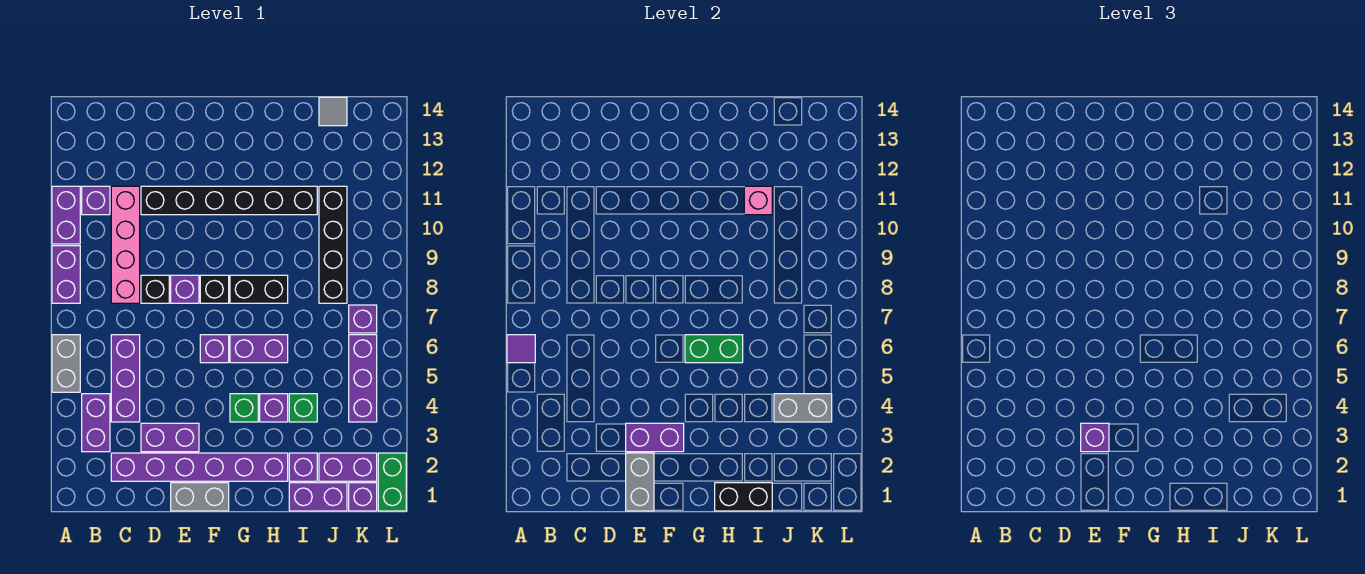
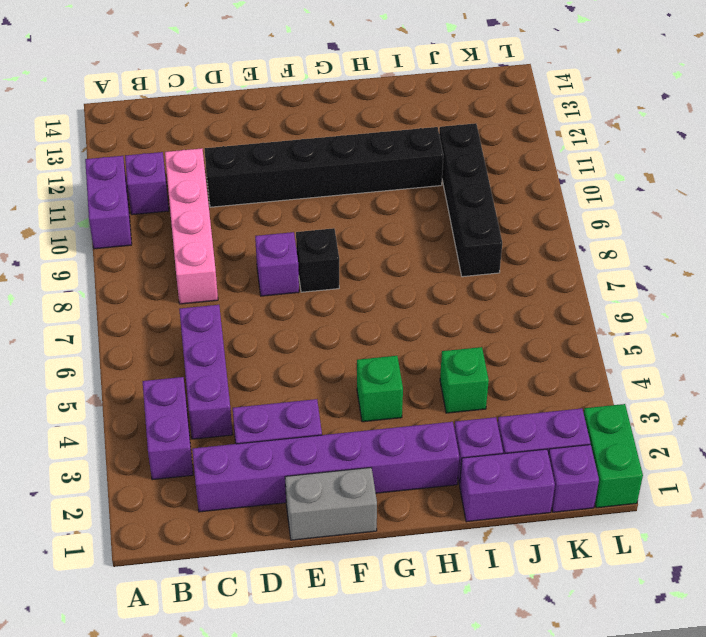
none -> grey brick A5:A6 level 1
none -> purple brick A8:A9 level 1
none -> black brick D8 level 1
none -> purple brick F6 level 1

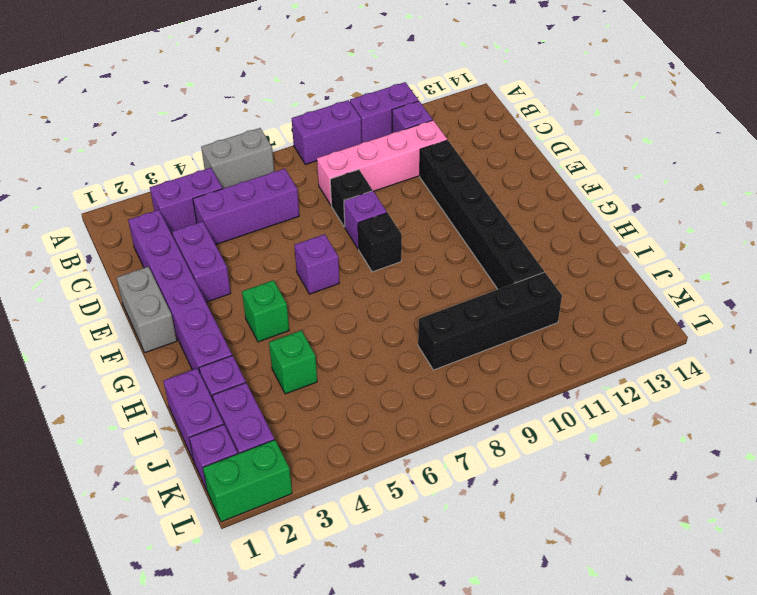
none -> purple brick G6:H6 level 1
none -> black brick G8:H8 level 1
none -> purple brick H4 level 1
none -> grey tile J14 level 1

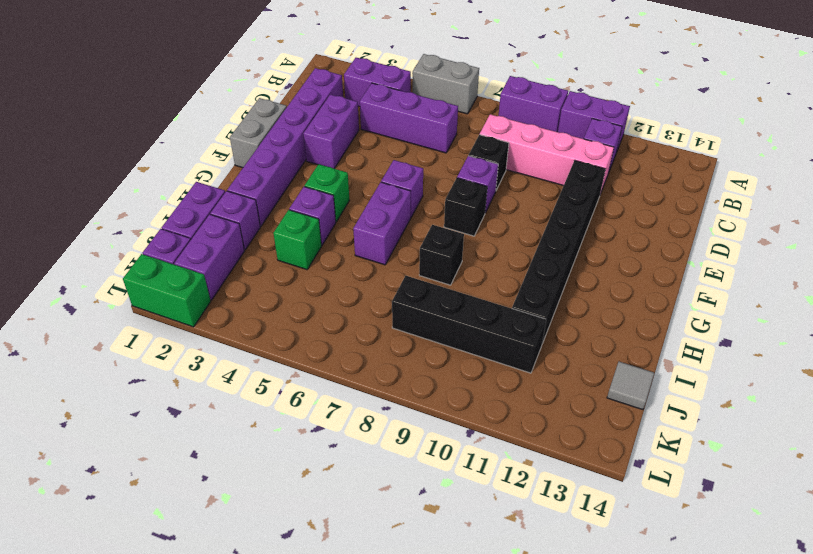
black brick H8 level 1 -> black brick G8:H8 level 1
none -> purple brick K4:K6 level 1
none -> purple brick K7 level 1
none -> purple tile A6 level 2
none -> grey brick E1:E2 level 2

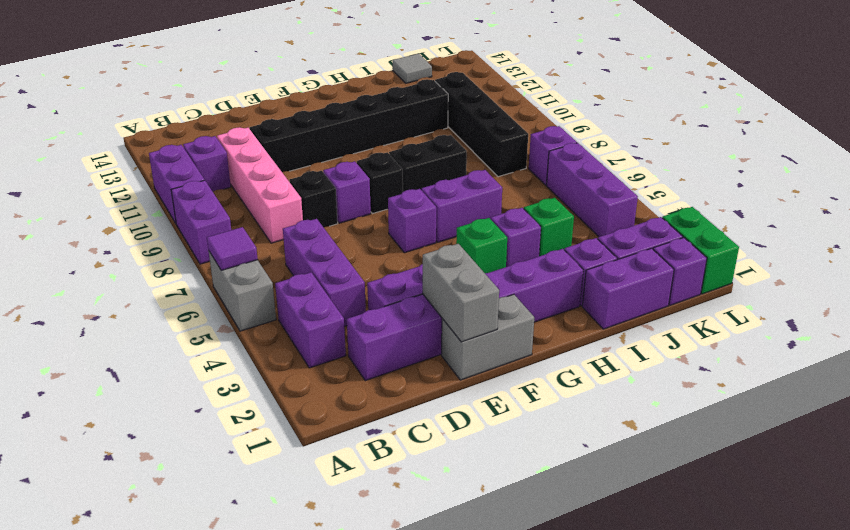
none -> purple brick E3:F3 level 2
none -> green brick G6:H6 level 2
none -> black brick H1:I1 level 2
none -> pink brick I11 level 2

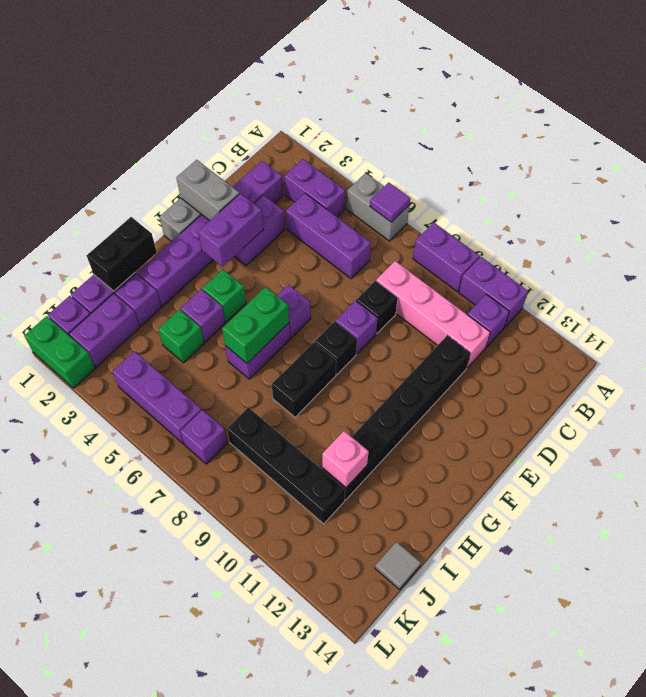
none -> grey brick J4:K4 level 2
none -> purple brick E3 level 3

